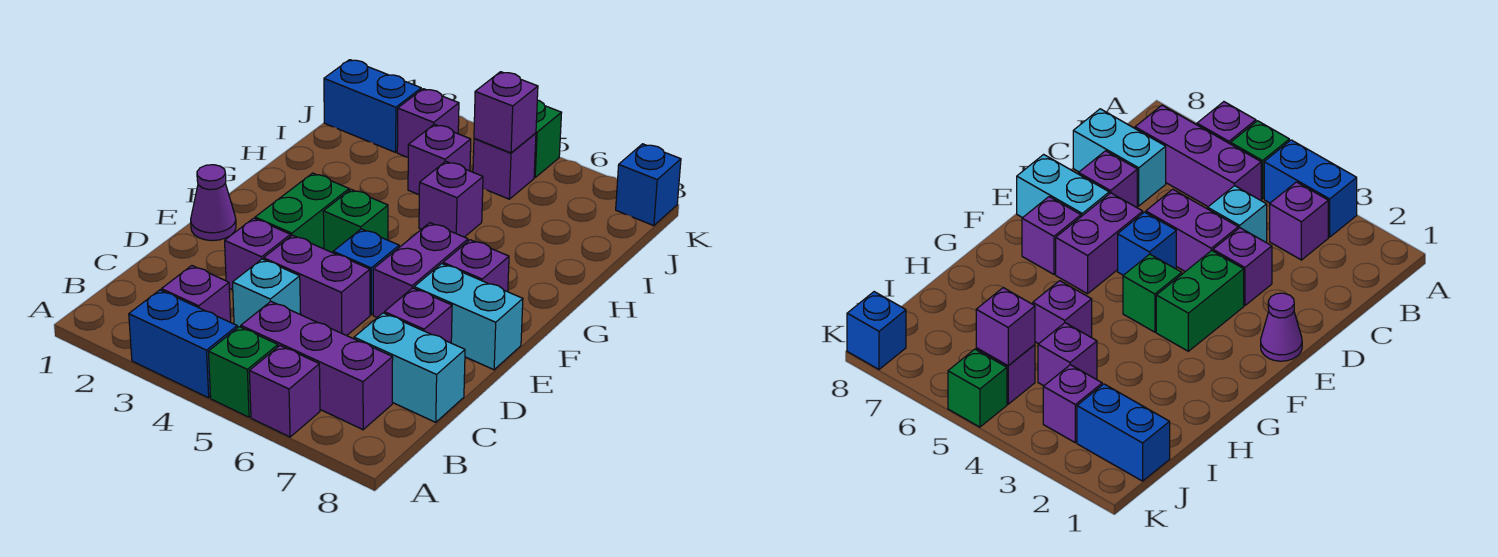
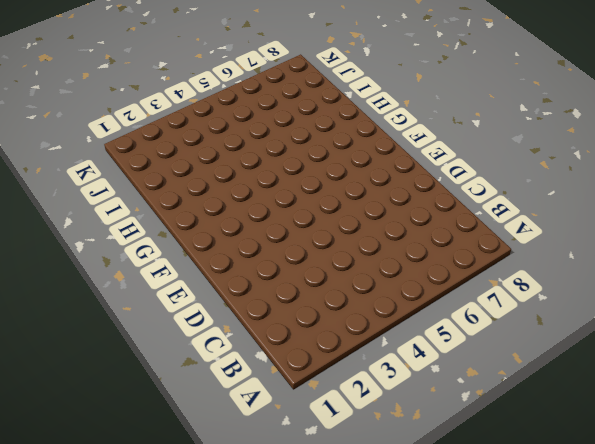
none -> blue brick A3:A4 level 1
none -> green brick A5 level 1
none -> purple brick A6 level 1

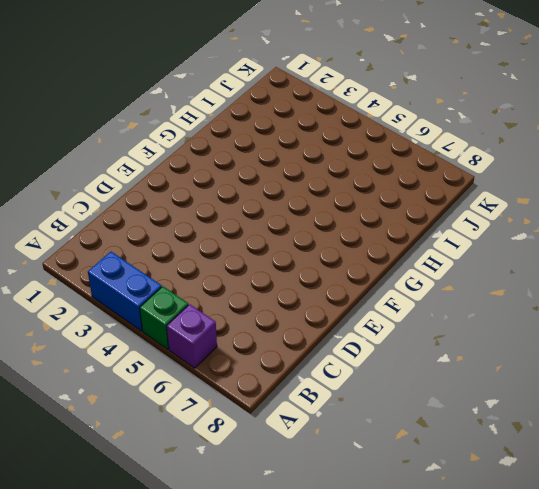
none -> purple brick B3 level 1
none -> purple brick B5:B7 level 1
none -> cyan brick C4 level 1

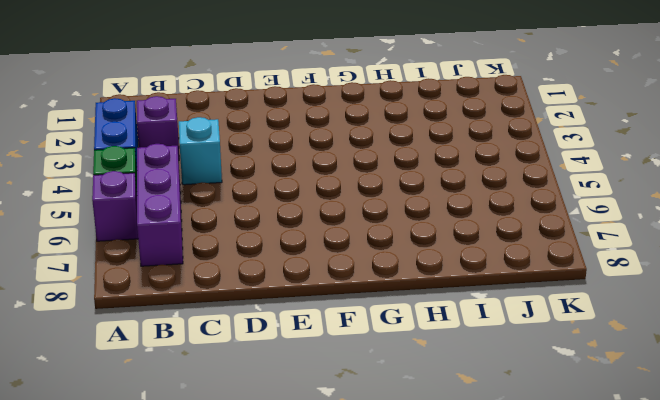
none -> cyan brick C7:C8 level 1
none -> purple brick D3 level 1
none -> purple brick D4:D5 level 1

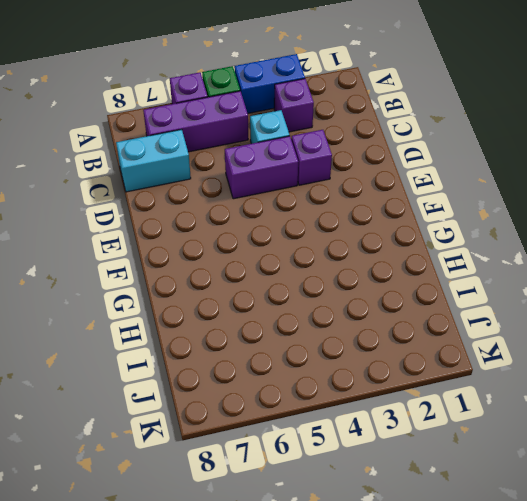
none -> purple brick D7 level 1
none -> purple cone E1 level 1
none -> green brick E3:F3 level 1

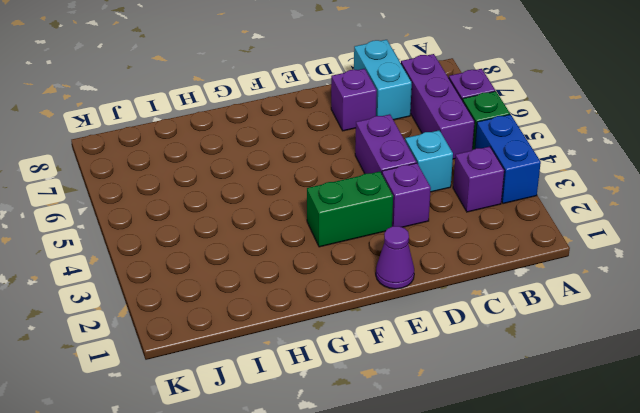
none -> blue brick E5 level 1
none -> purple brick E6:F6 level 1
none -> cyan brick E7:E8 level 1

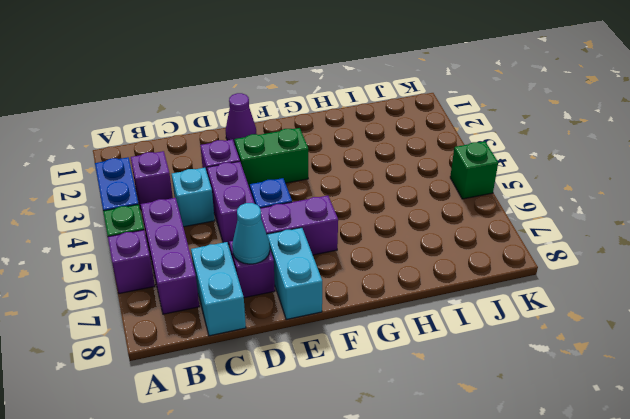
cyan cone D7 level 2 -> none
none -> green brick F4 level 1
none -> purple brick F7 level 1
none -> purple brick H5 level 1

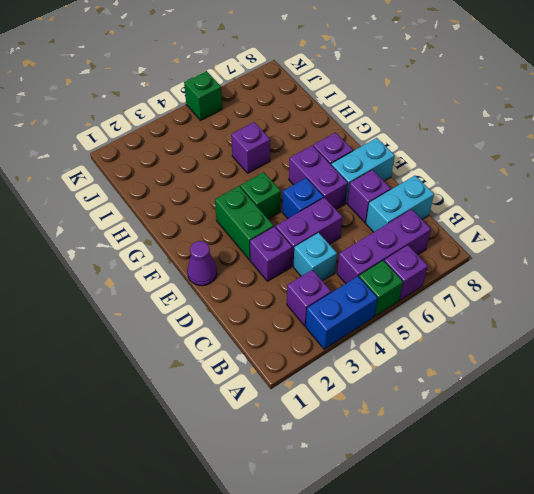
none -> purple brick I4 level 1
none -> blue brick J1:J2 level 1
none -> purple brick J3 level 1

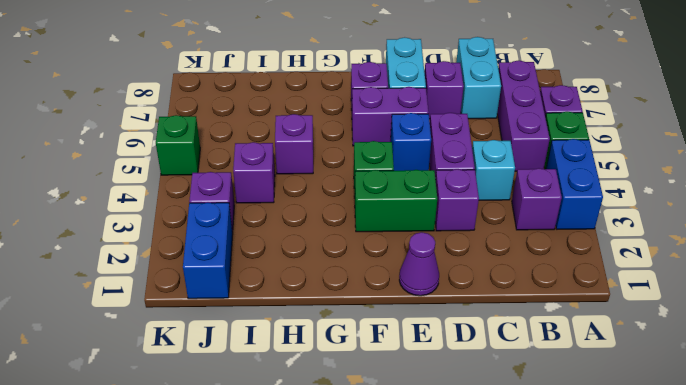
none -> purple brick J5 level 1
none -> blue brick K8 level 1
none -> purple brick J5 level 2

